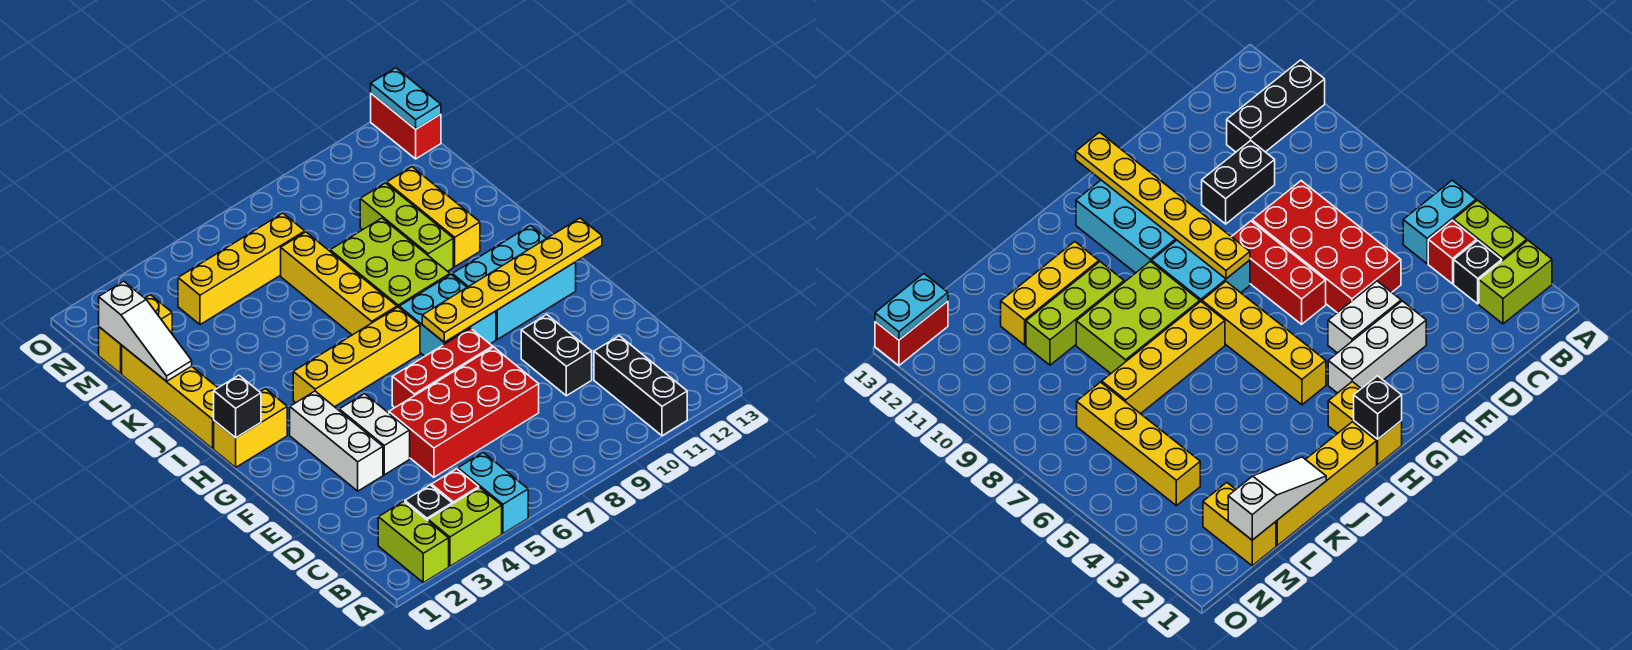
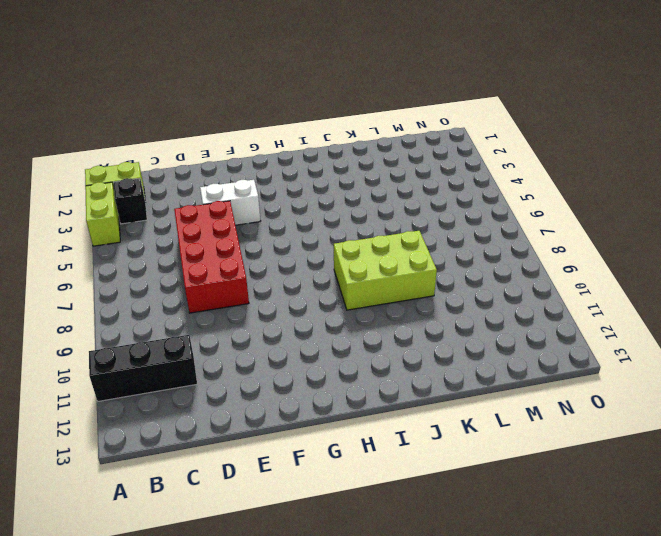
none -> cyan brick A5:B5 level 1
none -> red brick B4 level 1
none -> black brick D10:E10 level 1

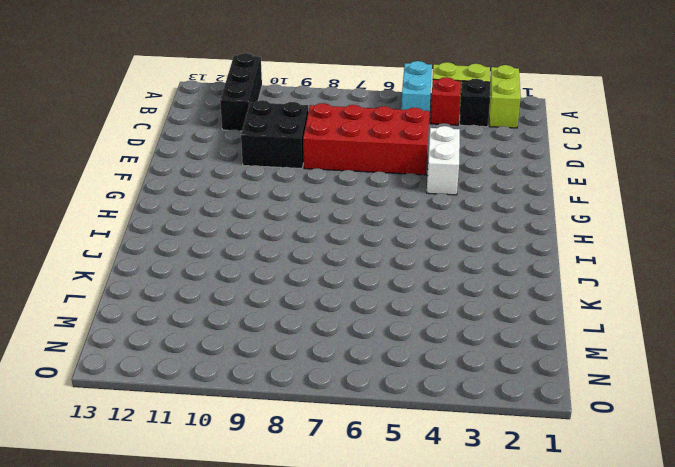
black brick D9:E10 level 1 -> black brick D10:E10 level 1
none -> white brick E3:G3 level 1
none -> red brick F6:F8 level 1
none -> cyan brick G8:H9 level 1

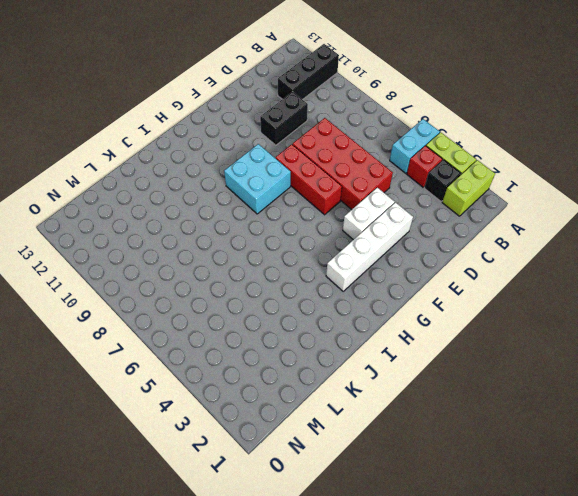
white brick E3:H3 level 1 -> white brick E3:G3 level 1
none -> cyan brick G10:H12 level 1
none -> yellow brick H1:H2 level 1
none -> yellow brick H4:H7 level 1

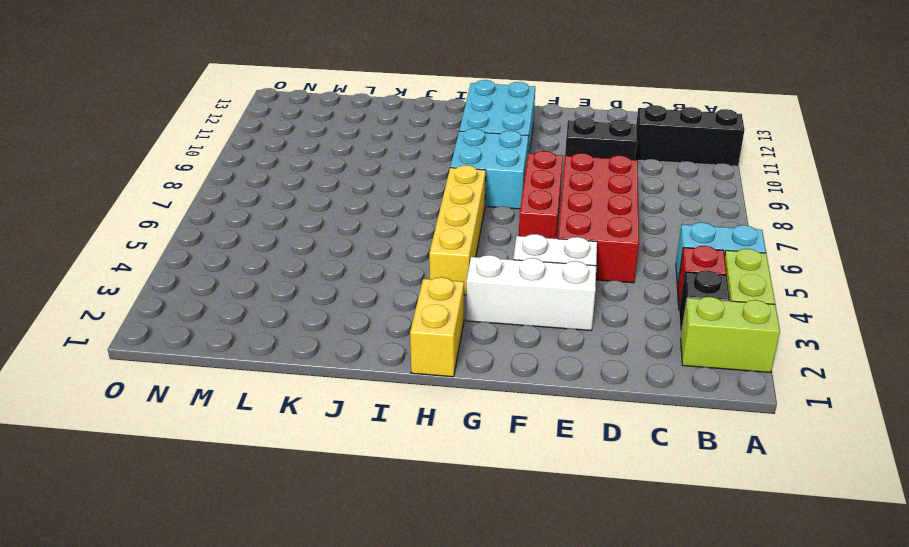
none -> yellow brick I1:L1 level 1
none -> yellow brick I7:L7 level 1
none -> lime brick I8:K9 level 1

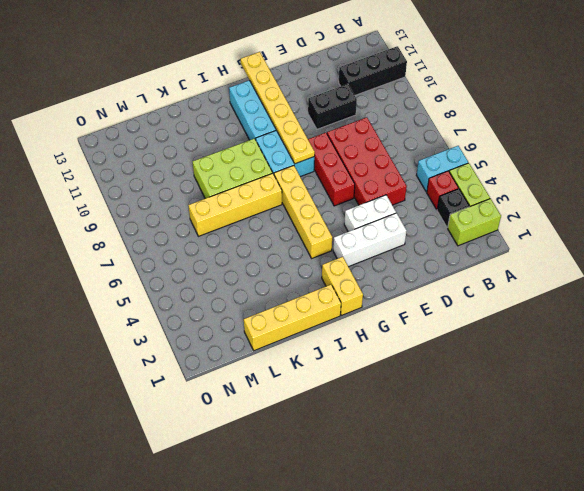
none -> lime brick J10:L10 level 1
none -> yellow brick J11:L11 level 1
none -> yellow brick M1:M2 level 1

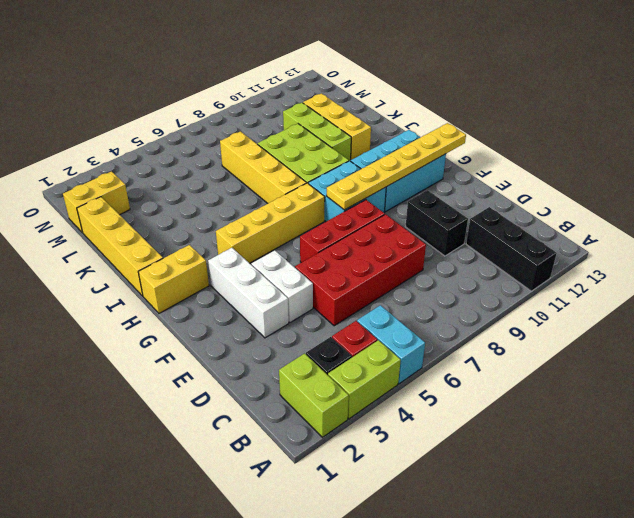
none -> yellow brick M4:M7 level 1
none -> red brick N13:O13 level 1
none -> black brick H1 level 2

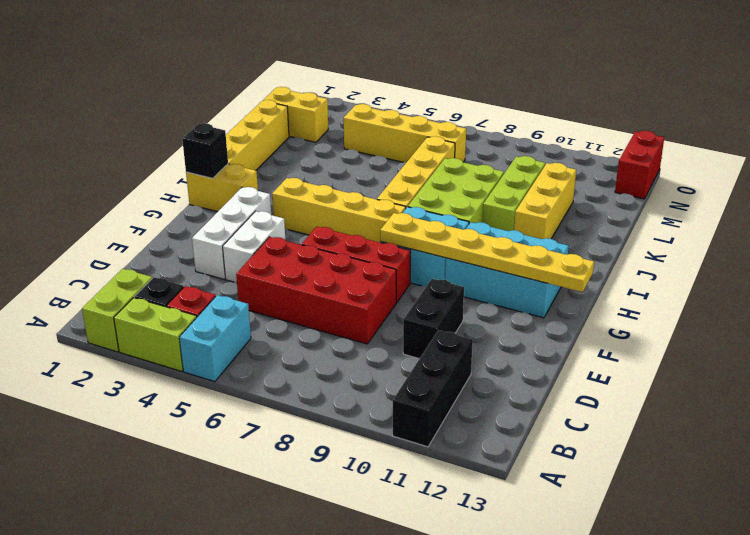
none -> white slope K1:M1 level 2 top M
none -> cyan plate N13:O13 level 2

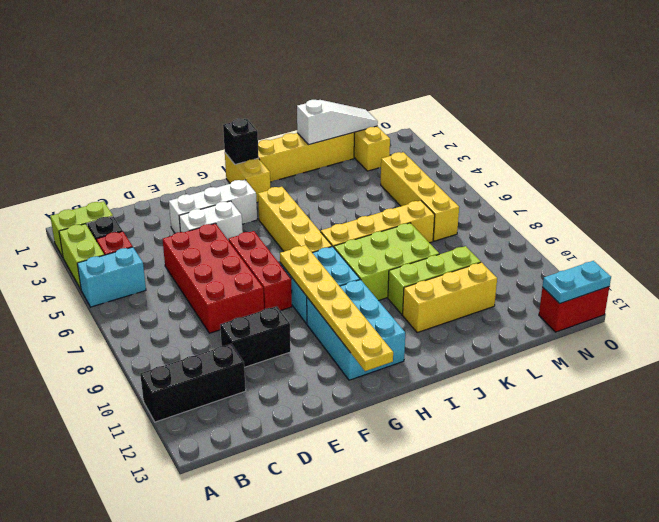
white slope K1:M1 level 2 top K -> white slope K1:M1 level 2 top M

